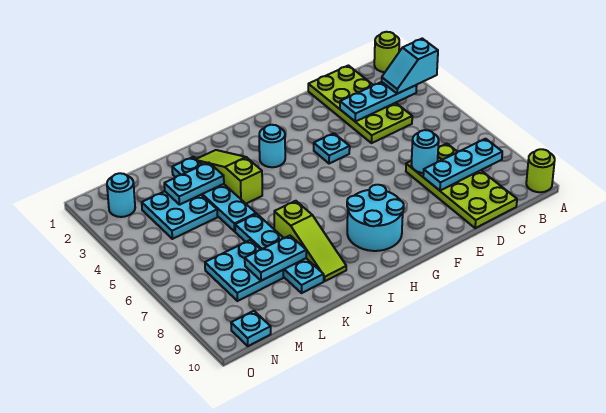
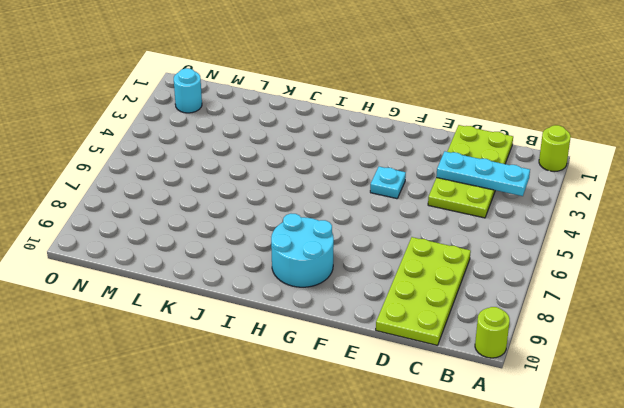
none -> cyan round brick H3 level 1
none -> lime slope J2:J4 level 1 top 4
none -> lime slope J7:J9 level 1 top 7

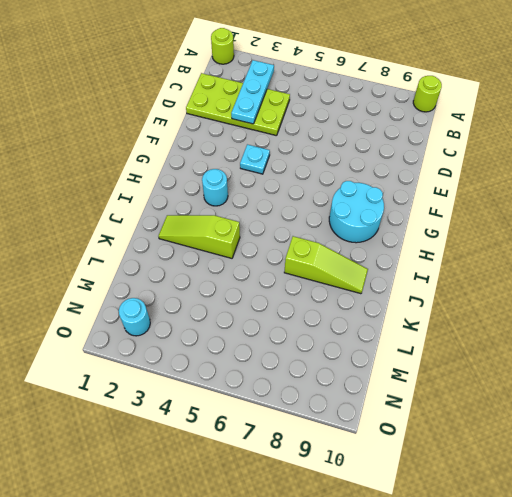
none -> lime plate C7:D10 level 1
none -> cyan plate K2:K5 level 1
none -> cyan plate K6:K9 level 1

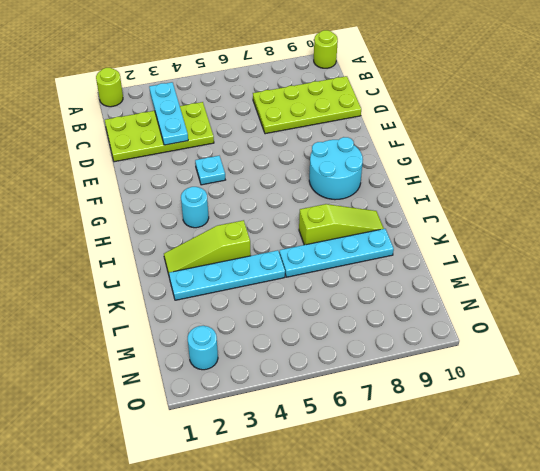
none -> cyan plate L3:M4 level 1
none -> cyan plate L7:M8 level 1
none -> cyan plate N10 level 1

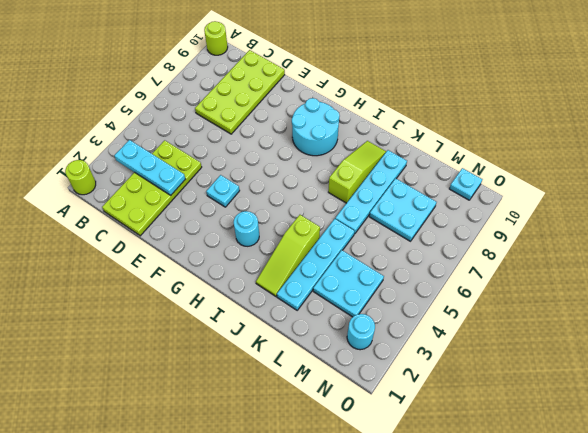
none -> cyan plate B8:D8 level 2
none -> cyan round brick D7 level 2
none -> cyan plate K3:L3 level 2

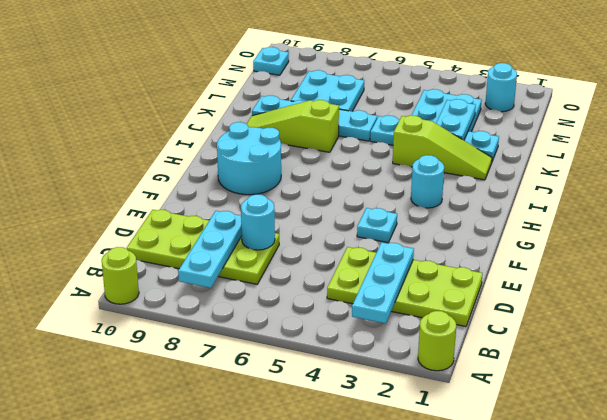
none -> cyan plate K8:L8 level 2
none -> cyan slope A3:B3 level 3 top A

